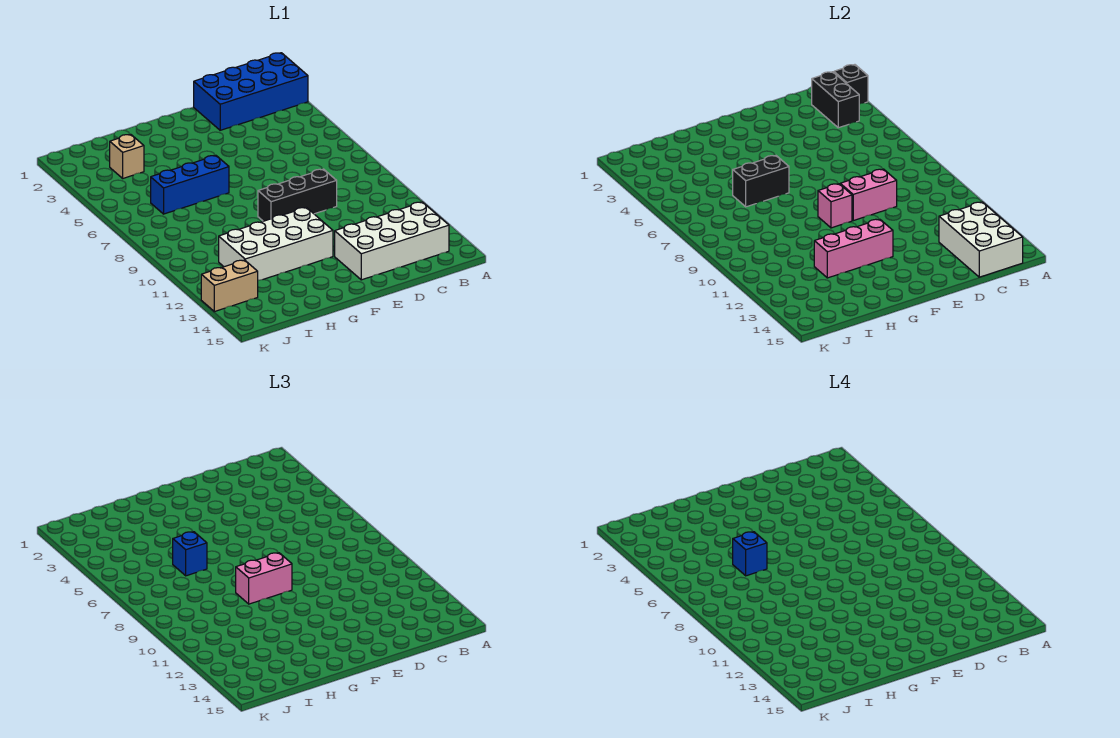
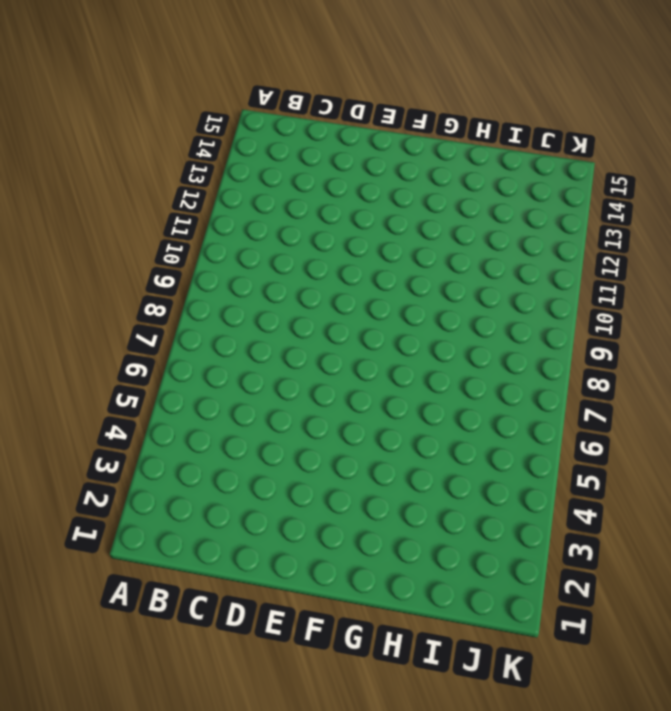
none -> blue brick A1:D2 level 1
none -> white brick B13:E14 level 1
none -> black brick D9:F9 level 1

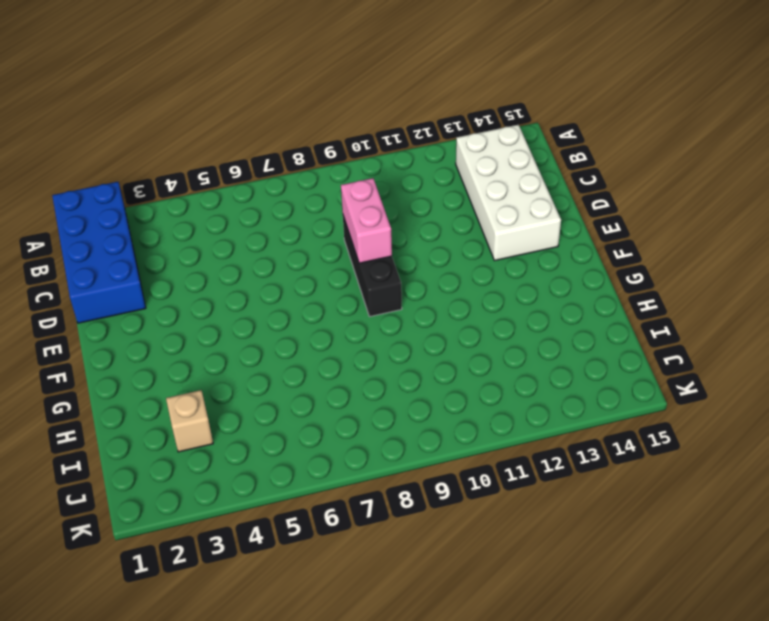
none -> white brick F11:I12 level 1
none -> blue brick G6:I6 level 1
none -> tan brick J13:K13 level 1

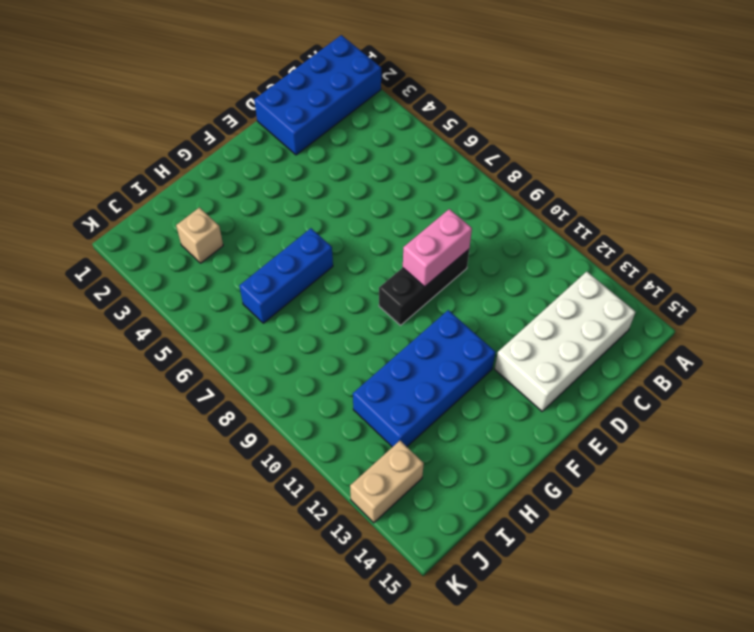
blue brick F11:I12 level 1 -> white brick F11:I12 level 1
none -> black brick A2 level 2
none -> black brick B2:B3 level 2
none -> white brick B13:C15 level 2

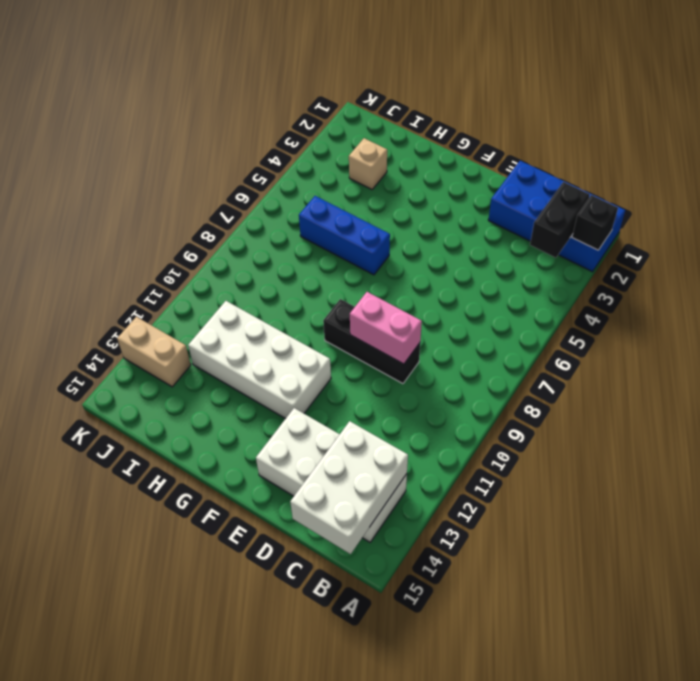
none -> pink brick F9 level 2
none -> pink brick F12:H12 level 2
none -> black brick G6:H6 level 2

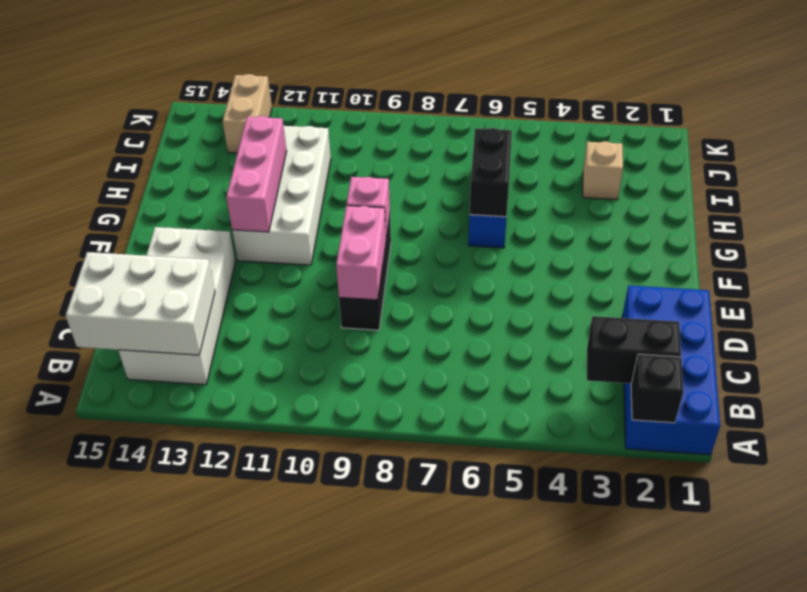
none -> pink brick F9:G9 level 3
none -> blue brick H6 level 3
none -> blue brick H6 level 4

